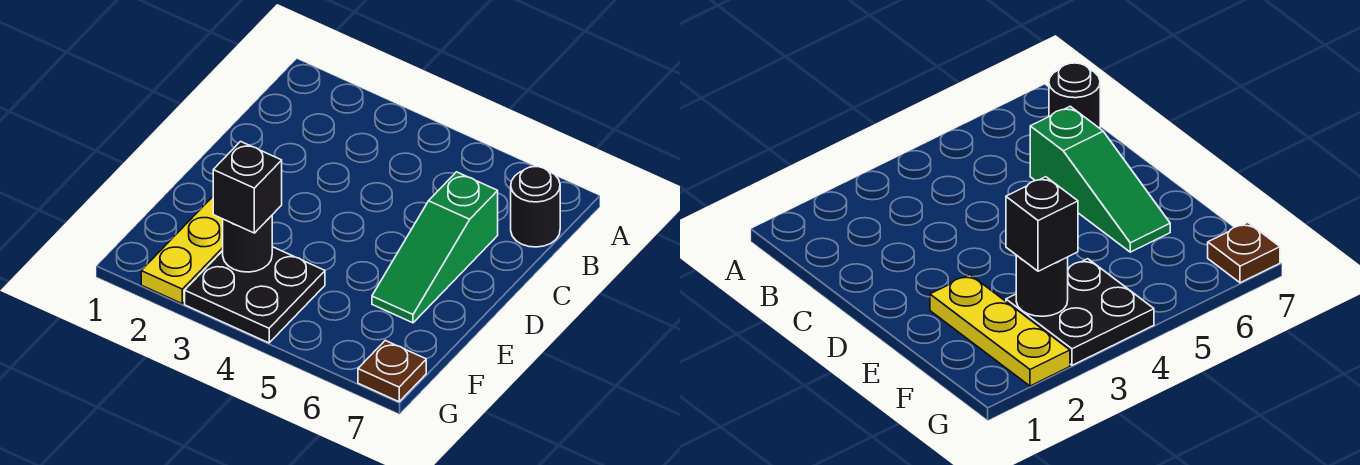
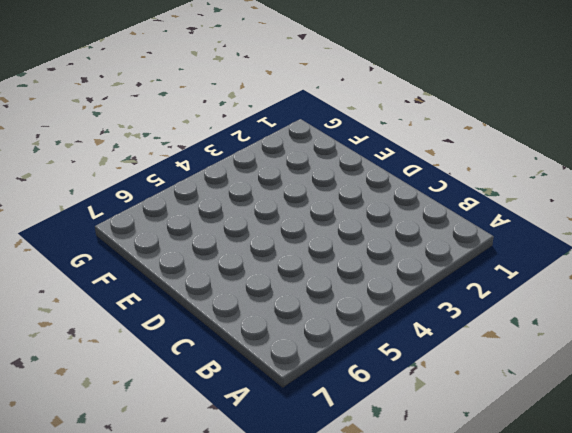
none -> black round brick B7 level 1
none -> green slope C6:E6 level 1 top C

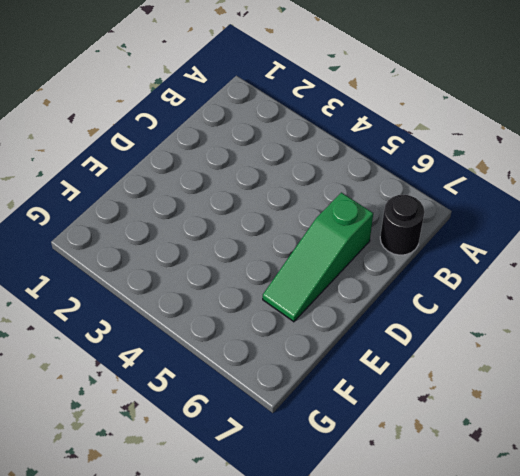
none -> yellow plate E2:G2 level 1
none -> black plate F3:G4 level 1

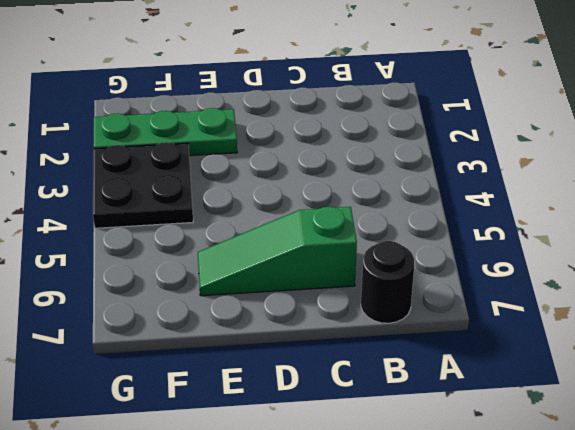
green plate E2:G2 level 1 -> yellow plate E2:G2 level 1
none -> brown plate G7 level 1
none -> black round brick F3 level 2

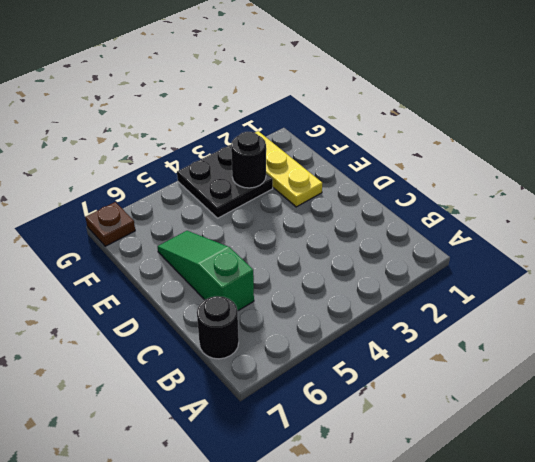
none -> black brick F3 level 3

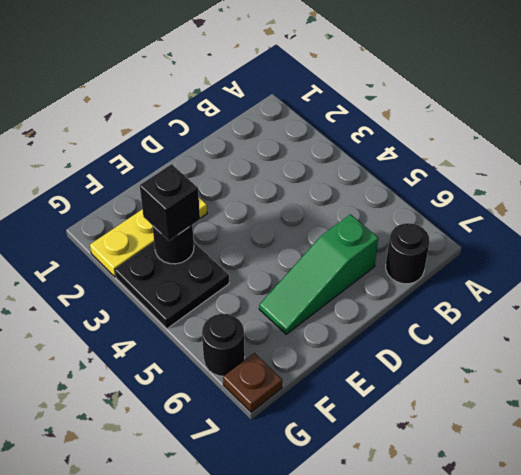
black round brick G6 level 1 -> none

